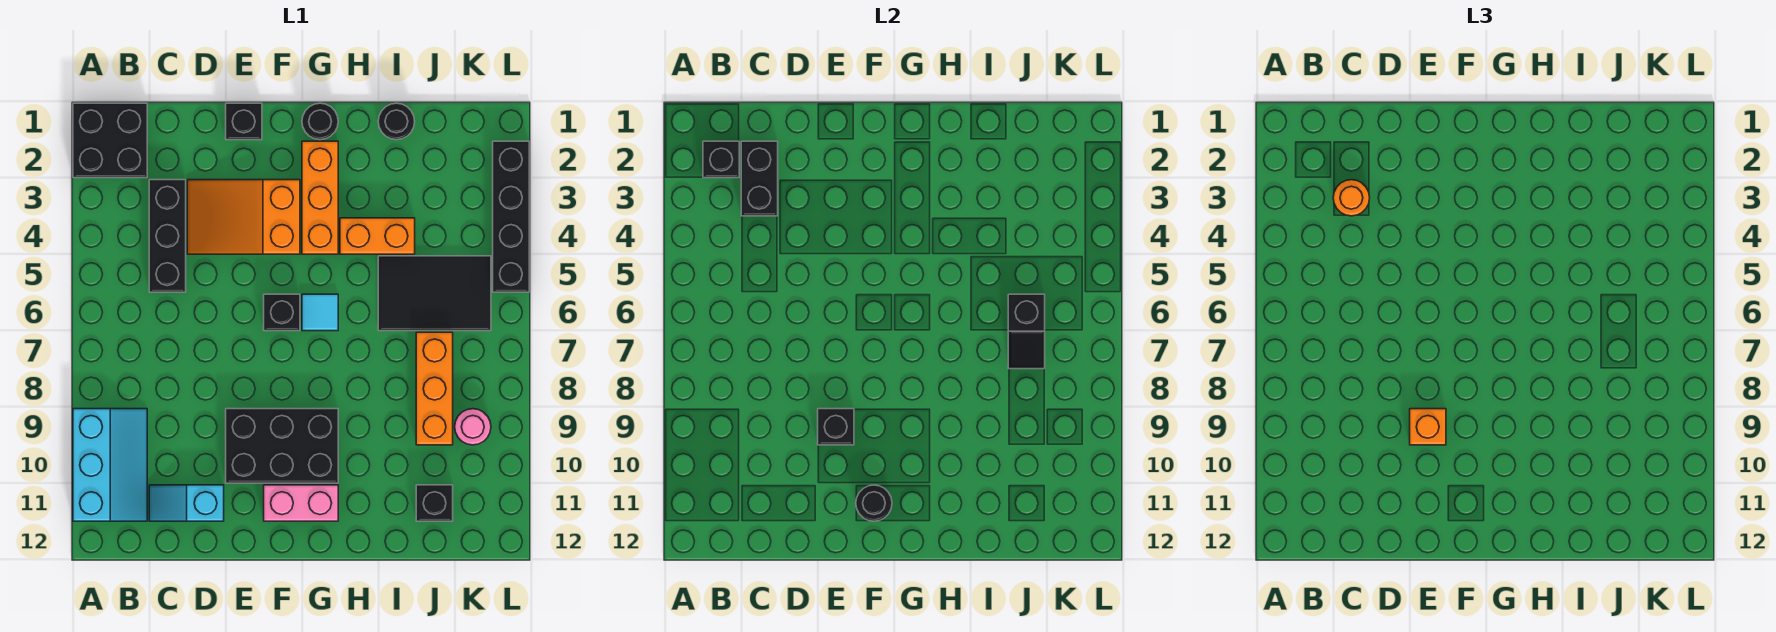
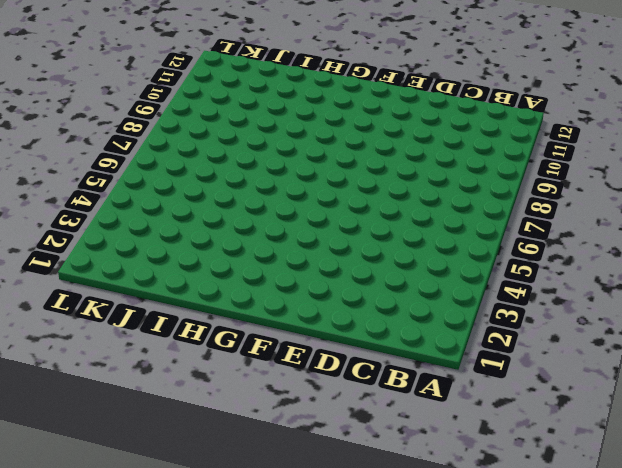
none -> black brick A1:B2 level 1
none -> cyan slope A9:B11 level 1 top A
none -> black brick C3:C5 level 1

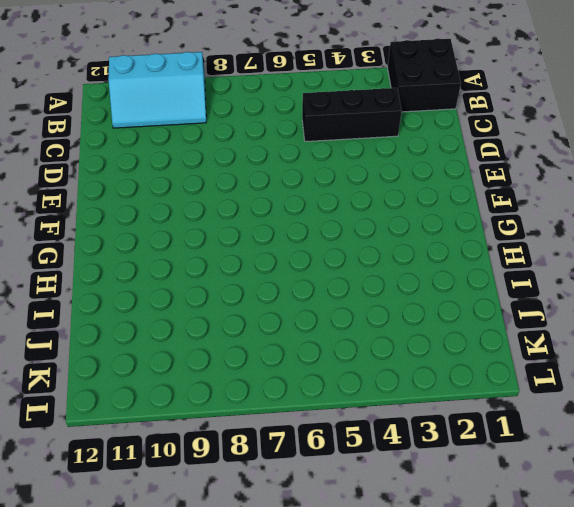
none -> cyan slope C11:D11 level 1 top D
none -> orange slope D3:F4 level 1 top F
none -> black brick E1 level 1

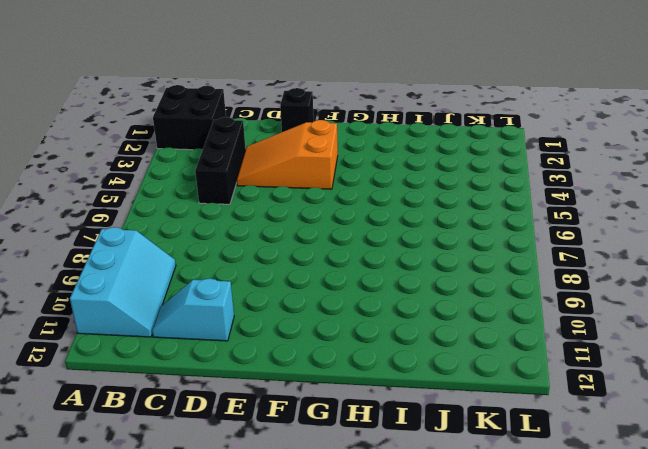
none -> black brick E9:G10 level 1
none -> black brick F6 level 1
none -> pink brick F11:G11 level 1

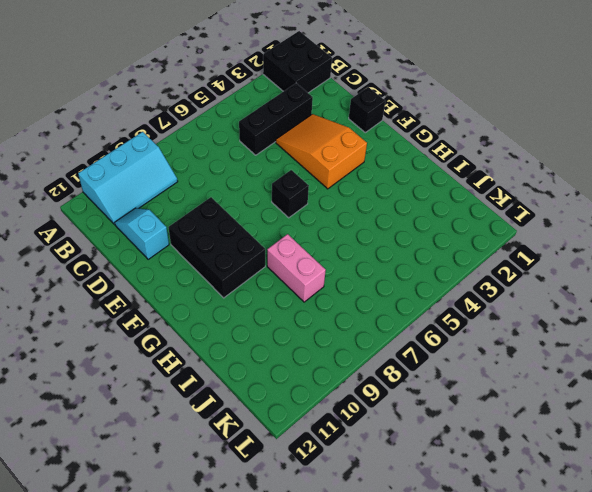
pink brick H8:I8 level 1 -> pink brick F11:G11 level 1
none -> black round brick G1 level 1
none -> orange brick G2:G4 level 1
none -> cyan tile G6 level 1

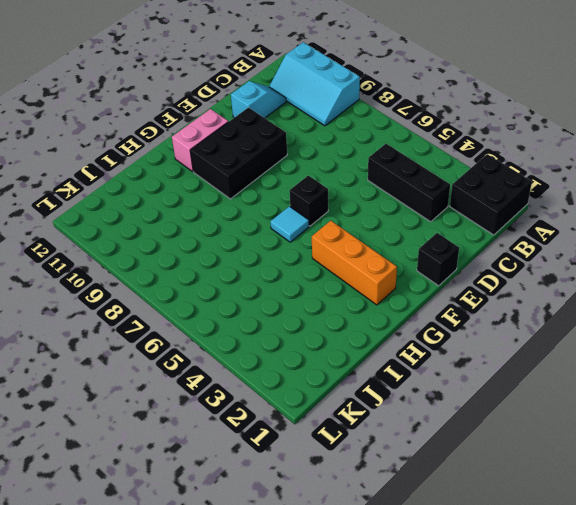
none -> orange slope D3:F4 level 1 top F
none -> black round brick G1 level 1
none -> orange brick H4:I4 level 1

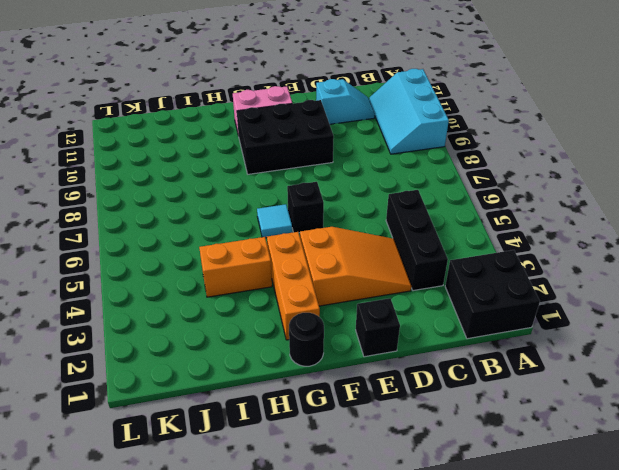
none -> black round brick I1 level 1
none -> black tile I5:K6 level 1
none -> orange brick J7:J9 level 1

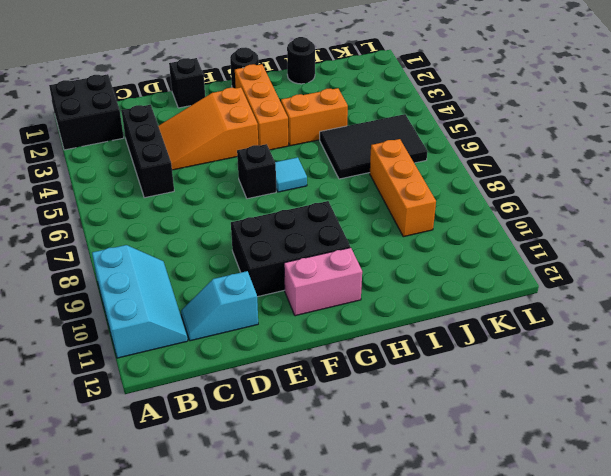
none -> black brick J11 level 1
none -> pink round brick K9 level 1
none -> black brick L2:L5 level 1

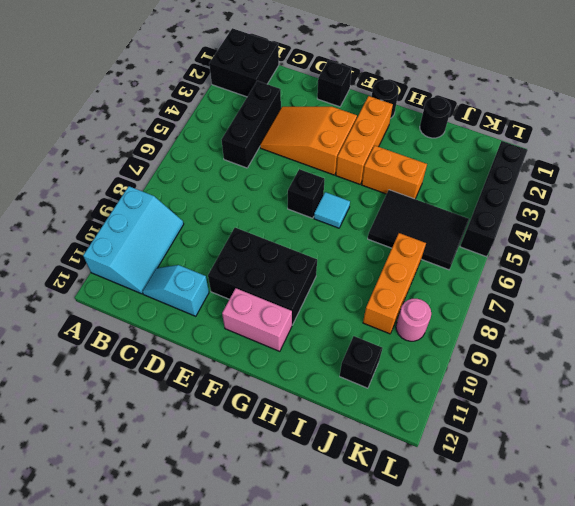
none -> black brick B2 level 2
none -> black brick C2:C3 level 2
none -> black brick E9 level 2

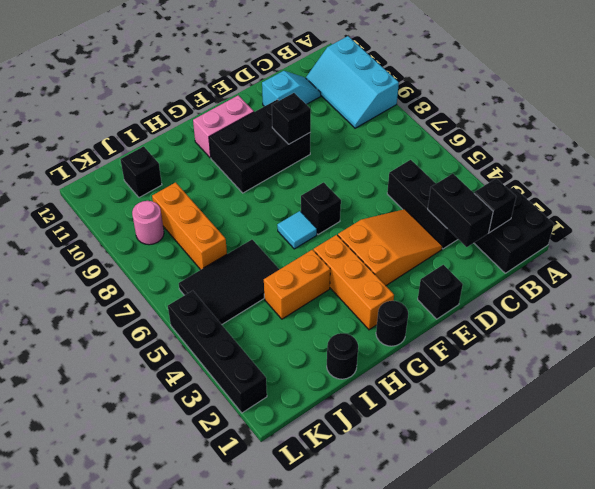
none -> black round brick F11 level 2
none -> black slope J6:J7 level 2 top 6
none -> orange round brick C3 level 3

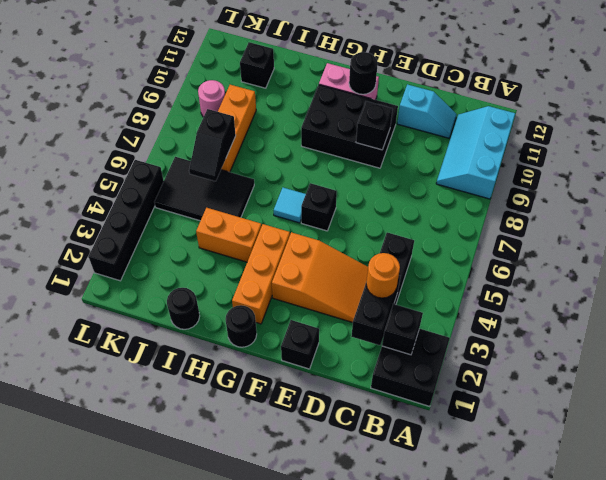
black slope J6:J7 level 2 top 7 -> black slope J6:J7 level 2 top 6
none -> orange brick E9 level 3

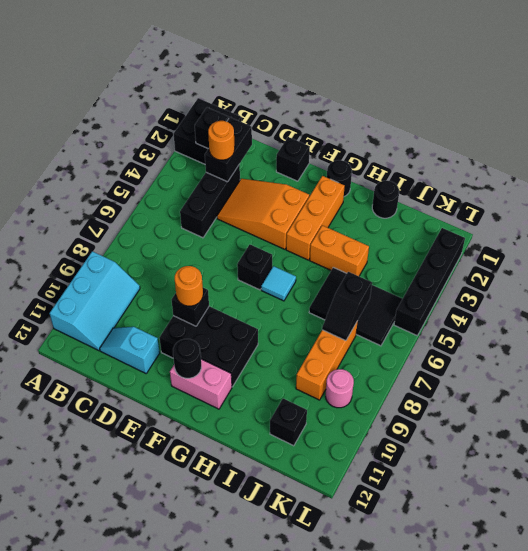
orange round brick E9 level 3 -> orange brick E9 level 3

